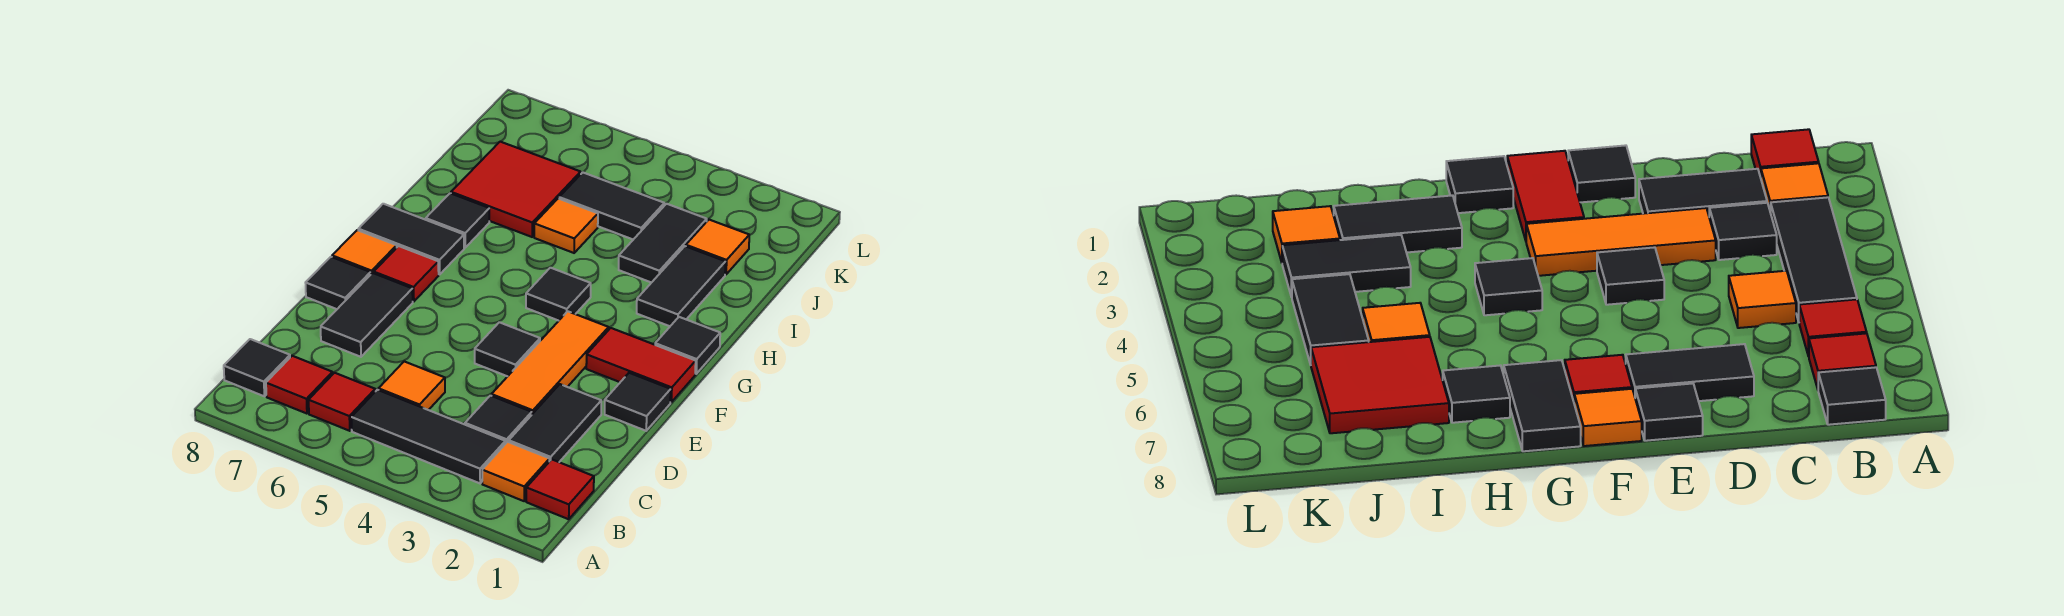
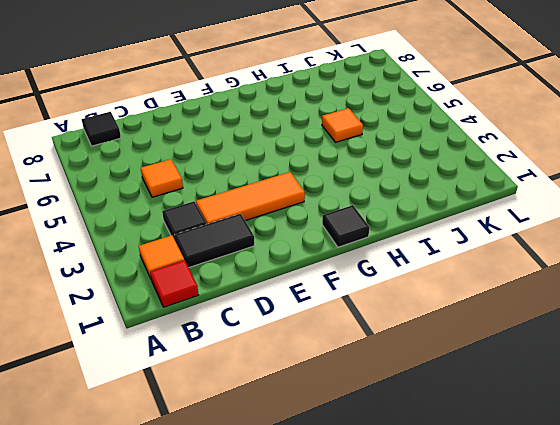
none -> black tile B3:B5 level 1
none -> red tile B6 level 1
none -> red tile B7 level 1

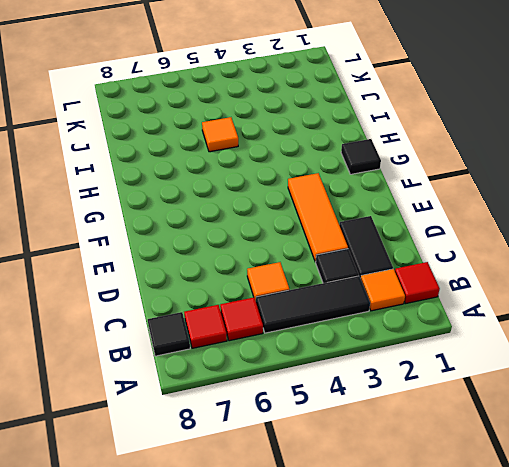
none -> black tile D7:E7 level 1
none -> black tile E1 level 1
none -> black tile E4 level 1

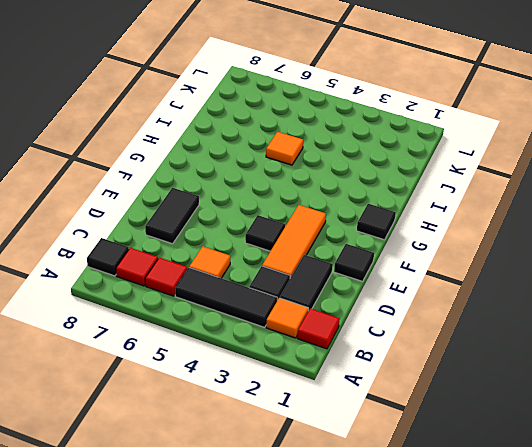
none -> black tile E8 level 1
none -> red tile F1:F2 level 1
none -> red tile F7 level 1

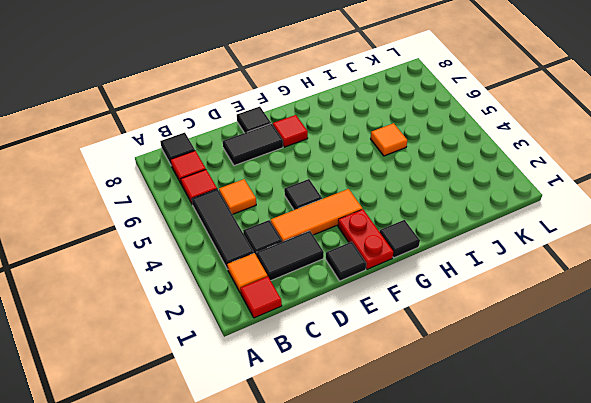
red plate F1:F2 level 1 -> red tile F1:F2 level 1
none -> orange tile F8 level 1
none -> black tile G4 level 1
none -> black tile G7:G8 level 1

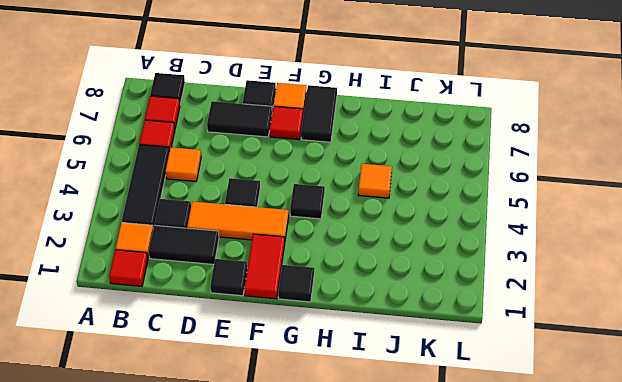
none -> black tile H2:I2 level 1
none -> black tile H7 level 1
none -> black tile I3:J3 level 1

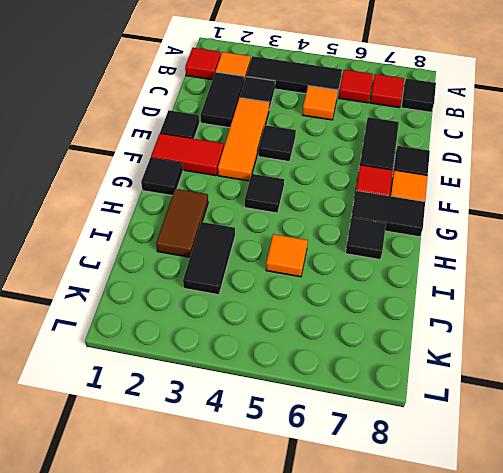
brown tile H2:I2 level 1 -> black tile H2:I2 level 1
none -> red tile I6:J7 level 1
none -> orange tile J2 level 1
none -> black tile J4:J5 level 1

